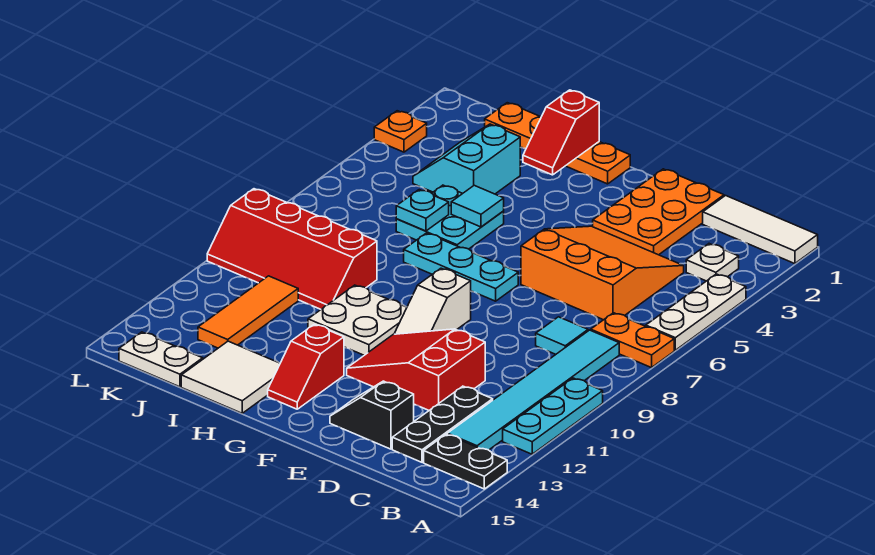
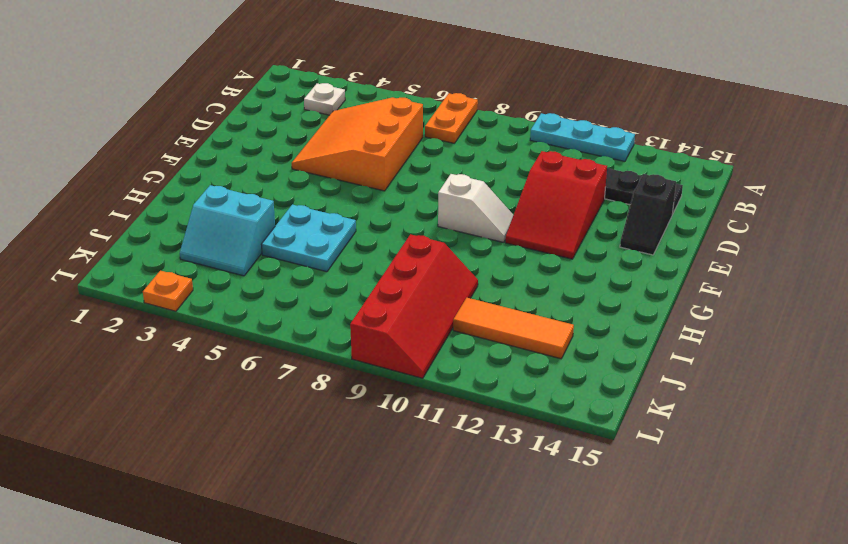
none -> white tile A1:C1 level 1
none -> white plate A4:A6 level 1
none -> black plate A14:B14 level 1

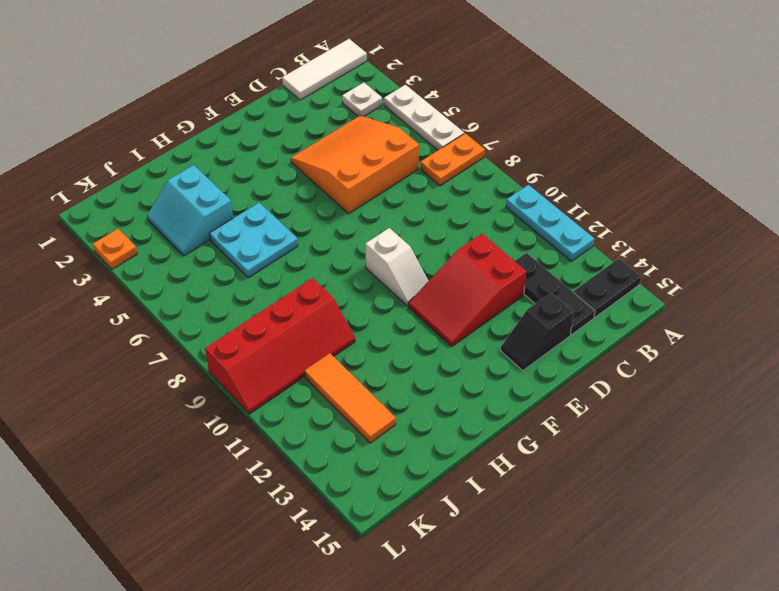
none -> cyan tile B8:B13 level 1
none -> cyan tile C8 level 1
none -> orange plate D1:E3 level 1

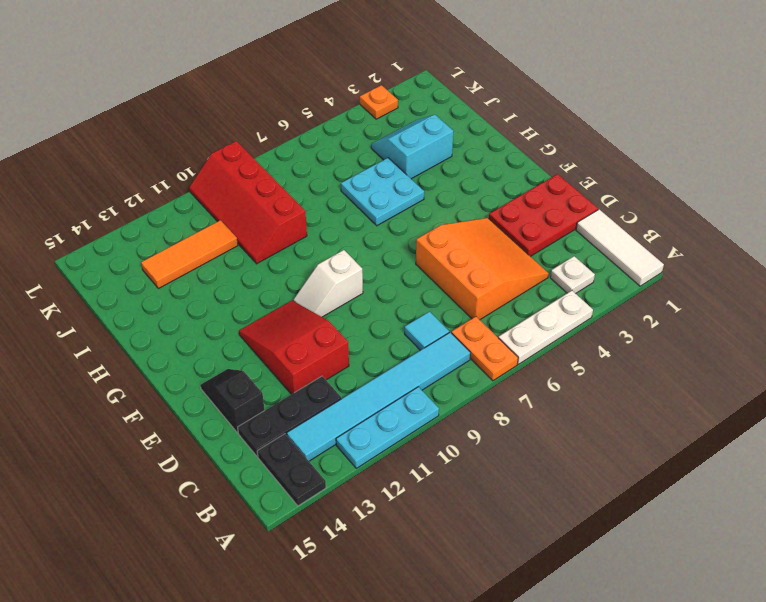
red plate D1:E3 level 1 -> orange plate D1:E3 level 1
none -> cyan plate F7:H7 level 1
none -> orange plate G1:J1 level 1
none -> white plate G10:H11 level 1

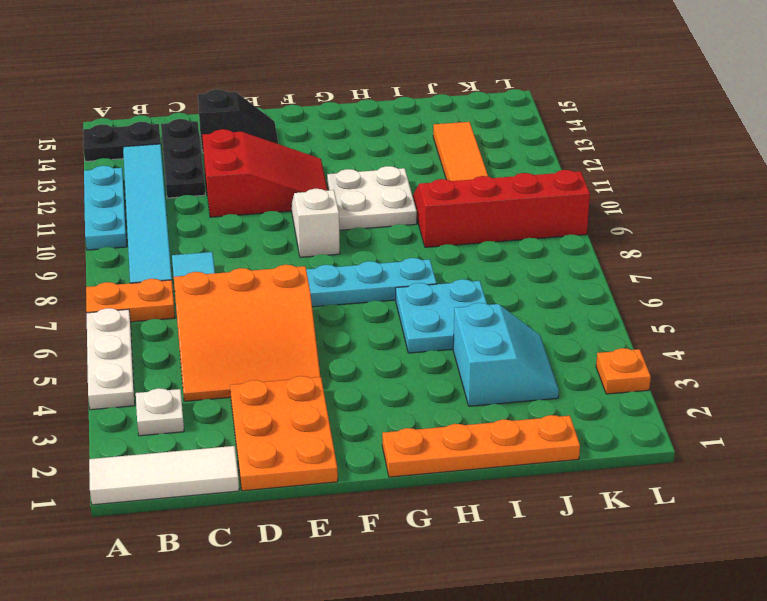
none -> red slope G13:G14 level 1 top 13
none -> white tile H14:I15 level 1
none -> white plate J15:K15 level 1

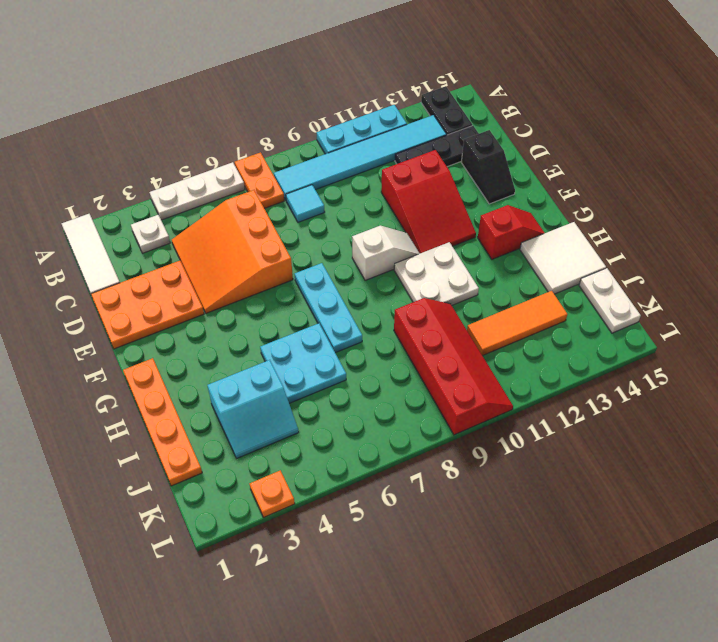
none -> red slope H1:H2 level 2 top 1
none -> cyan tile H5 level 2
none -> cyan plate I6 level 2

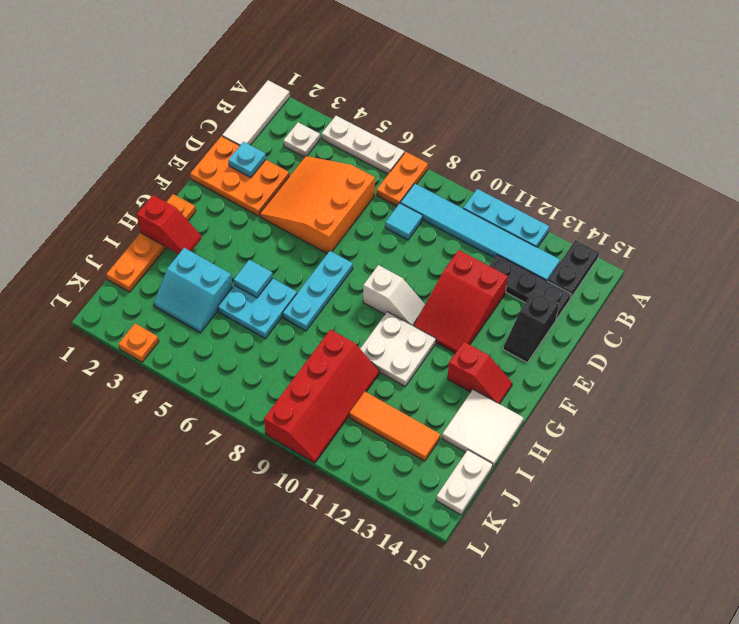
cyan plate D2 level 2 -> cyan plate I6 level 2

